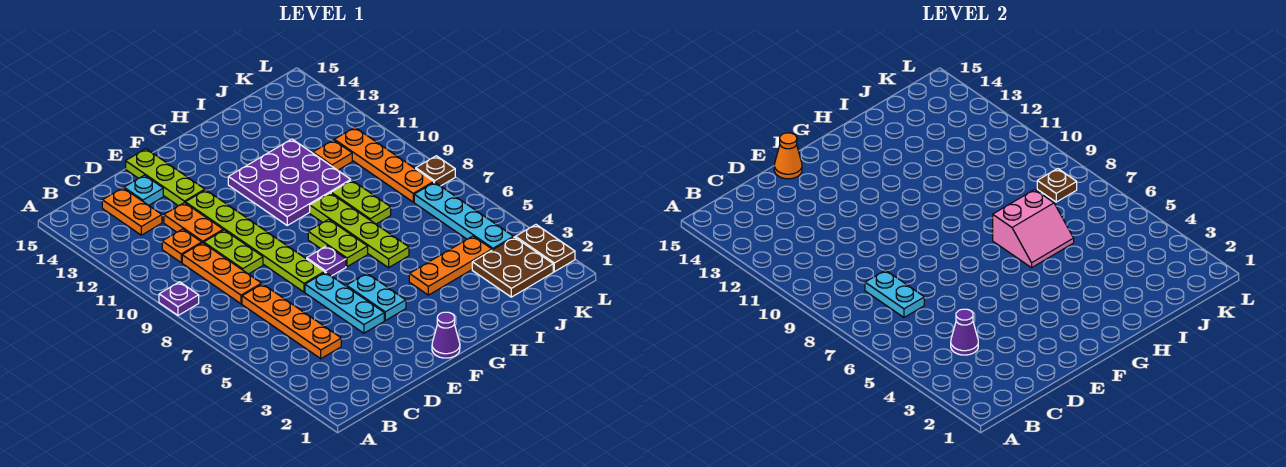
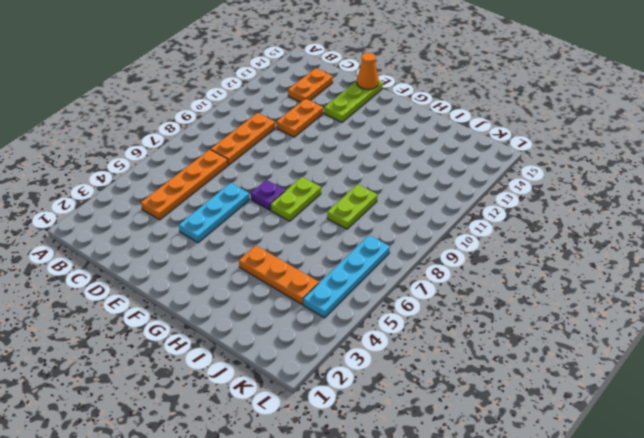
none -> purple plate A9 level 1
none -> orange plate C11 level 1
none -> lime plate D9:D10 level 1
none -> cyan plate D14 level 1

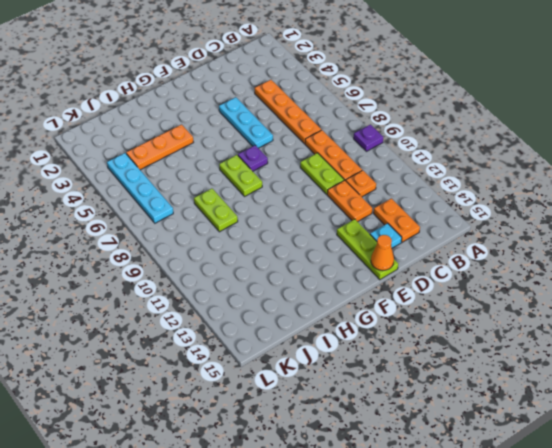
none -> lime plate E7:E12 level 1
none -> purple cone F1 level 1
none -> cyan plate F4:F5 level 1
none -> purple plate G10:I12 level 1

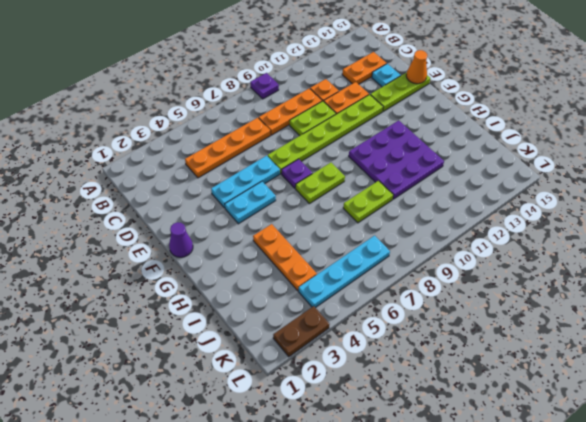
none -> lime plate H6:H9 level 1
none -> brown plate J2:K3 level 1
none -> orange plate J11 level 1
none -> orange plate K8:K11 level 1

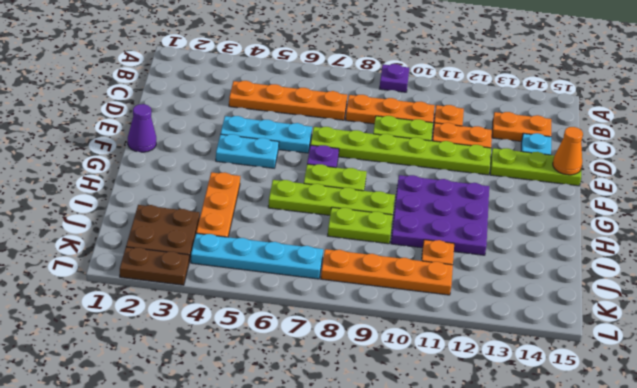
none -> brown plate L8 level 1
none -> purple cone C4 level 2
none -> cyan plate C7:C8 level 2
none -> pink slope H6:I7 level 2 top 7

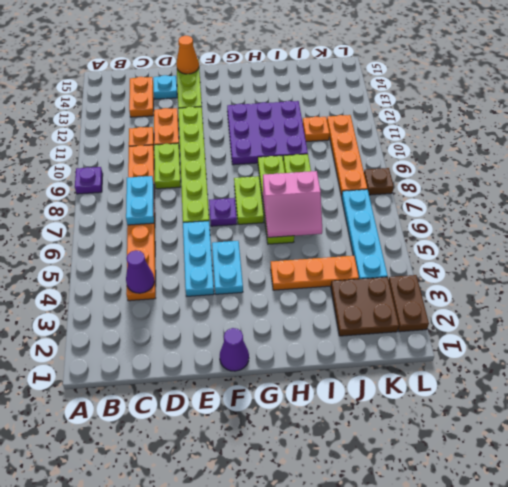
none -> brown plate K8 level 2

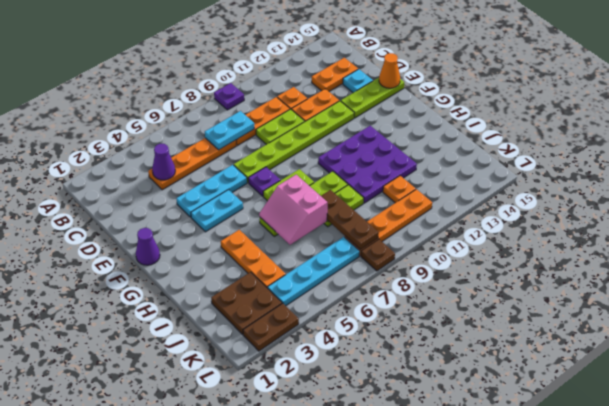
brown plate I8:K8 level 2 -> brown plate K8 level 2

